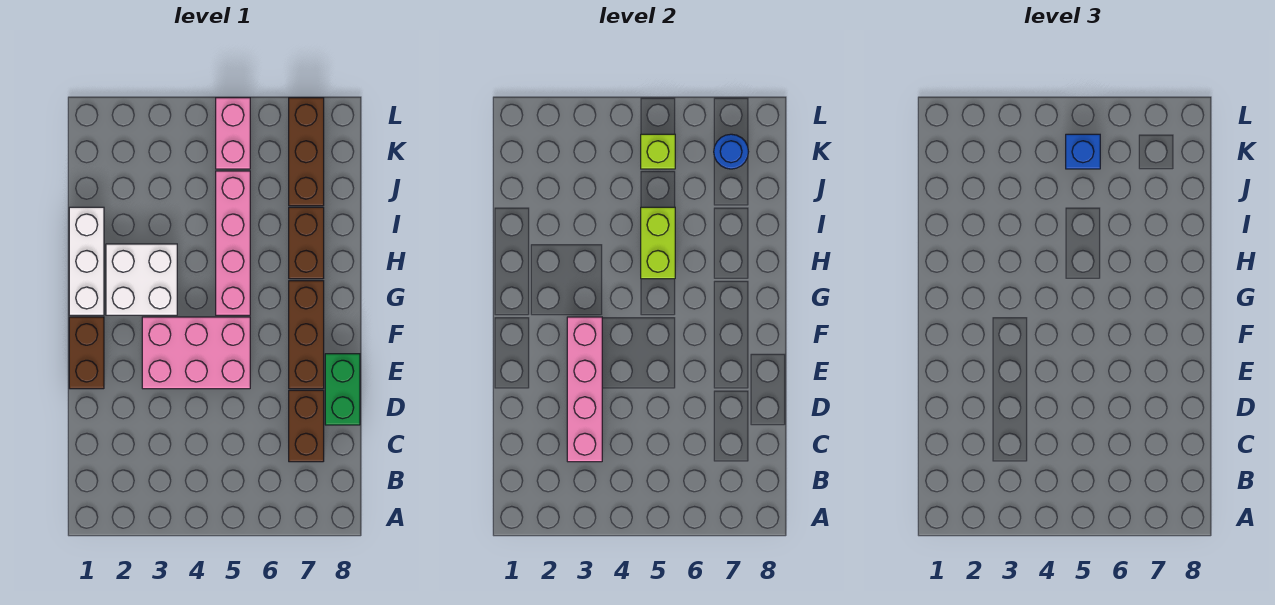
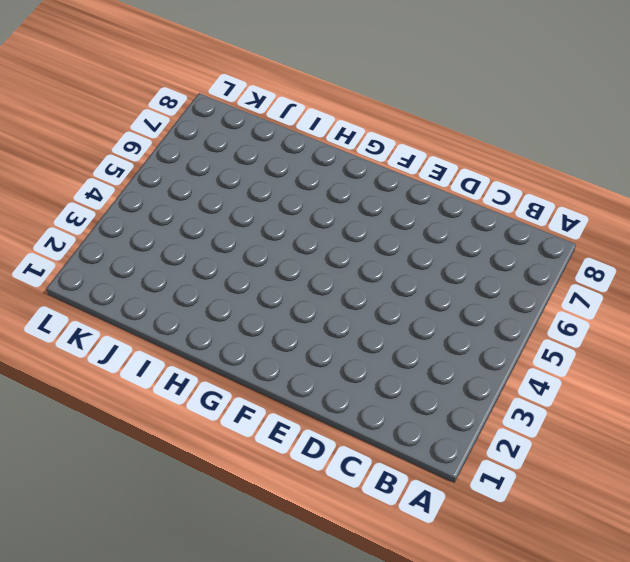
none -> brown brick C7:D7 level 1
none -> green brick D8:E8 level 1
none -> brown brick E1:F1 level 1

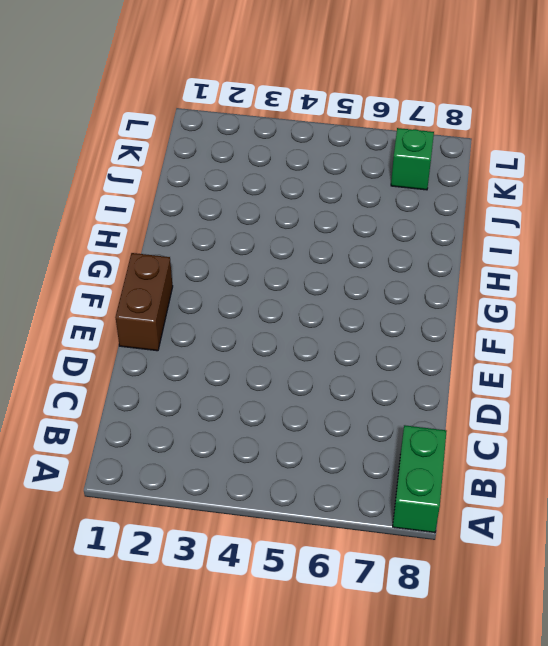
green brick A8:B8 level 1 -> green brick D8:E8 level 1
green brick K7 level 1 -> brown brick J7:L7 level 1
none -> brown brick C7:D7 level 1
none -> pink brick E3:F5 level 1
none -> brown brick E7:G7 level 1

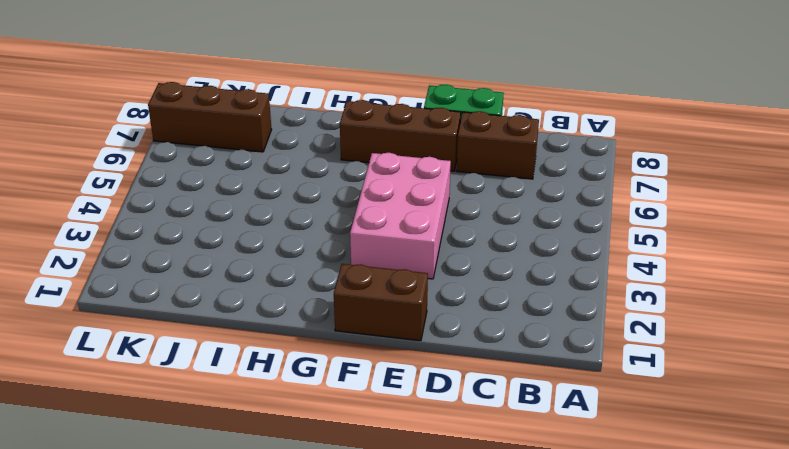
none -> white brick G1:I1 level 1
none -> white brick G2:H3 level 1
none -> pink brick G5:J5 level 1

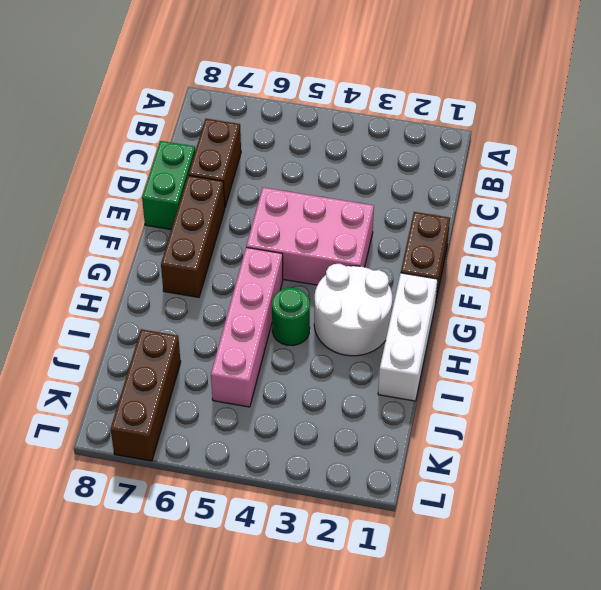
white round brick G2:H3 level 1 -> white brick G2:H3 level 1
green round brick H4 level 1 -> none
none -> brown brick H7:I7 level 1
none -> pink brick K5:L5 level 1
none -> pink brick C3:F3 level 2

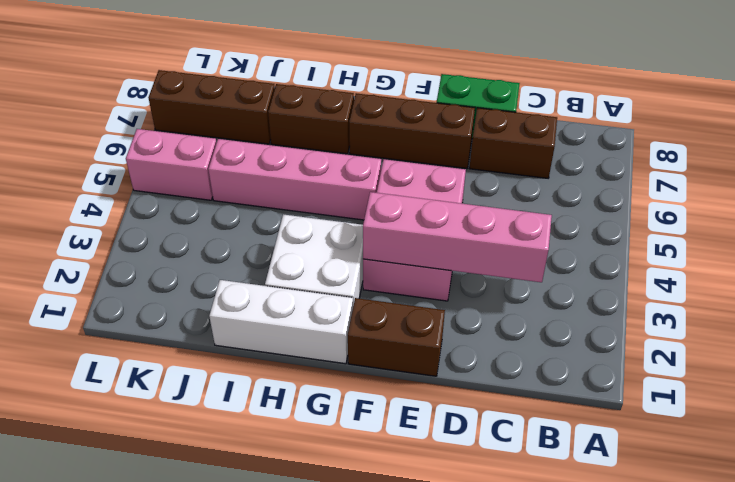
none -> lime brick H5:I5 level 2
none -> lime brick K5 level 2
none -> blue round brick K7 level 2

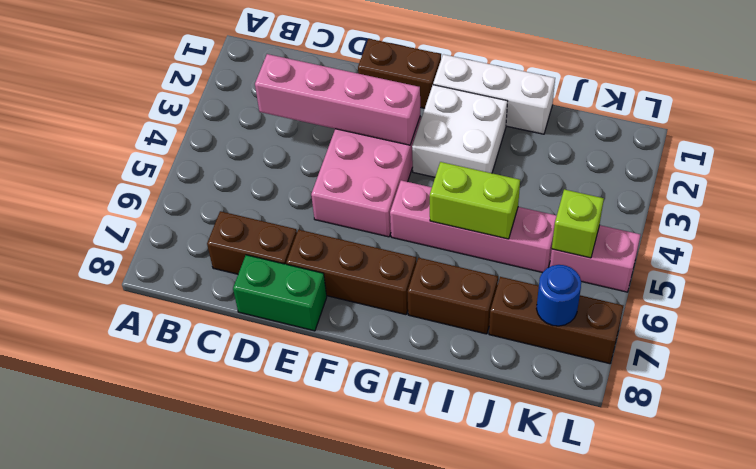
none -> blue brick K5 level 3

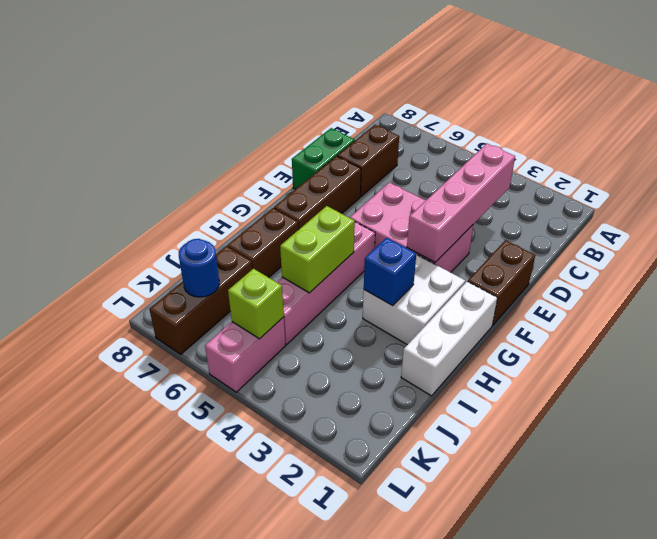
blue brick H3 level 2 -> blue brick K5 level 3

